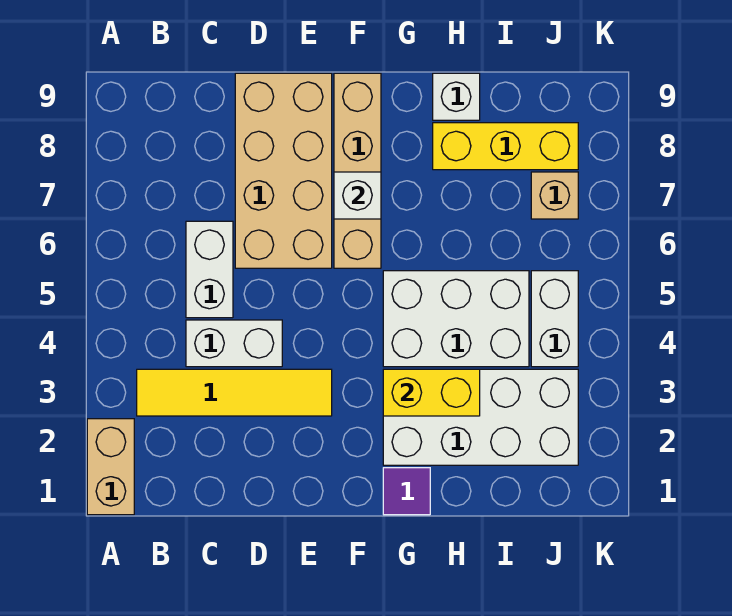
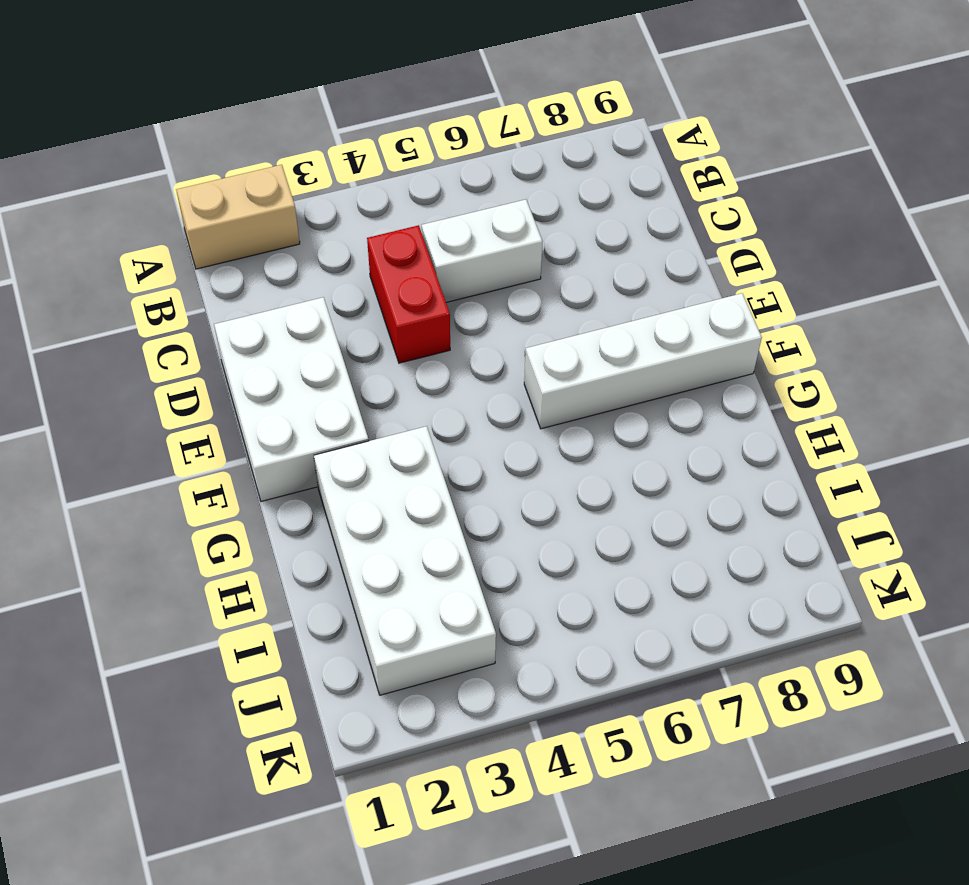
red brick C4:D4 level 1 -> white brick C4:D4 level 1
white brick D1:F2 level 1 -> white brick G4:I5 level 1
white brick F6:F9 level 1 -> tan brick F6:F9 level 1
none -> yellow tile B3:E3 level 1
none -> tan brick D6:E9 level 1
none -> purple tile G1 level 1

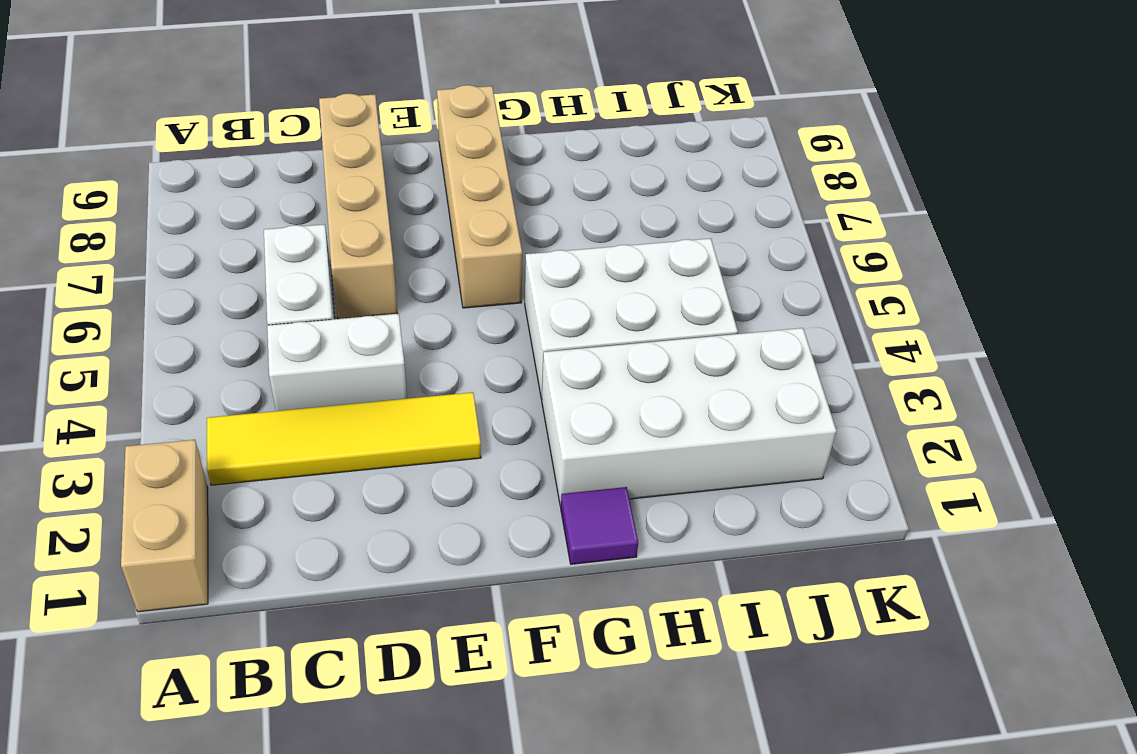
tan brick D6:D9 level 1 -> tan brick D6:E9 level 1
none -> yellow brick H8:J8 level 1
none -> white brick H9 level 1
none -> white brick J4:J5 level 1

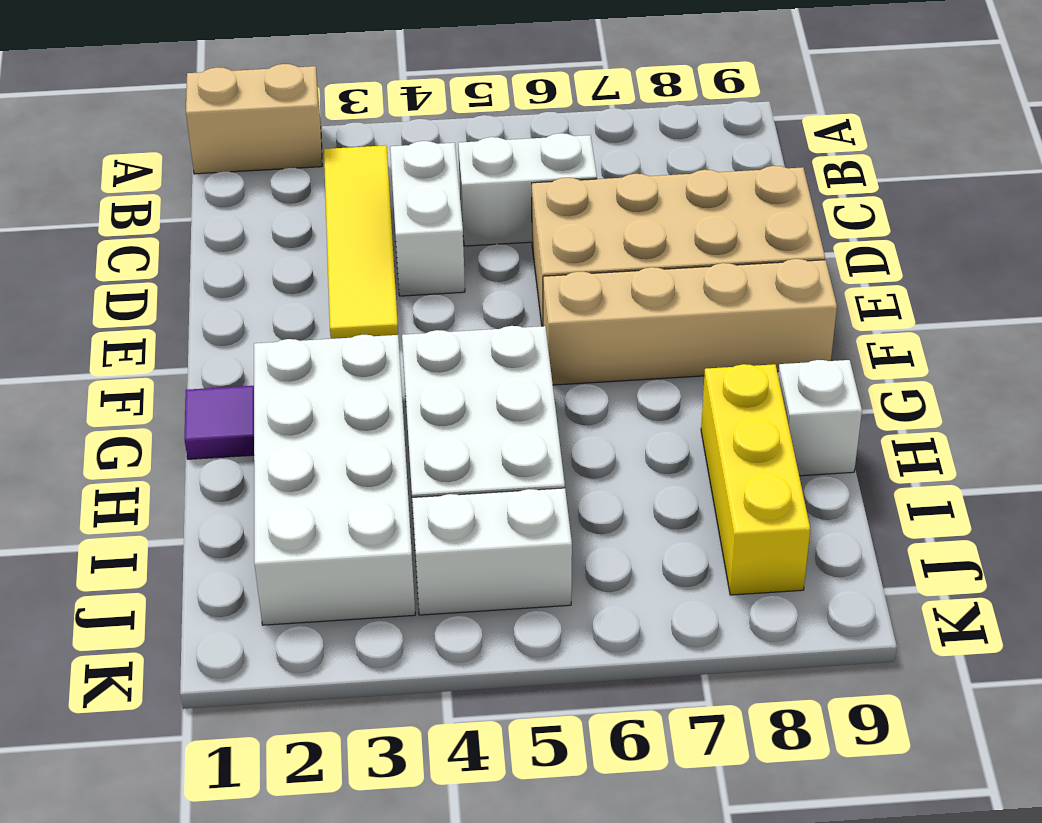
none -> tan brick J7 level 1
none -> white brick F7 level 2
none -> yellow brick G3:H3 level 2

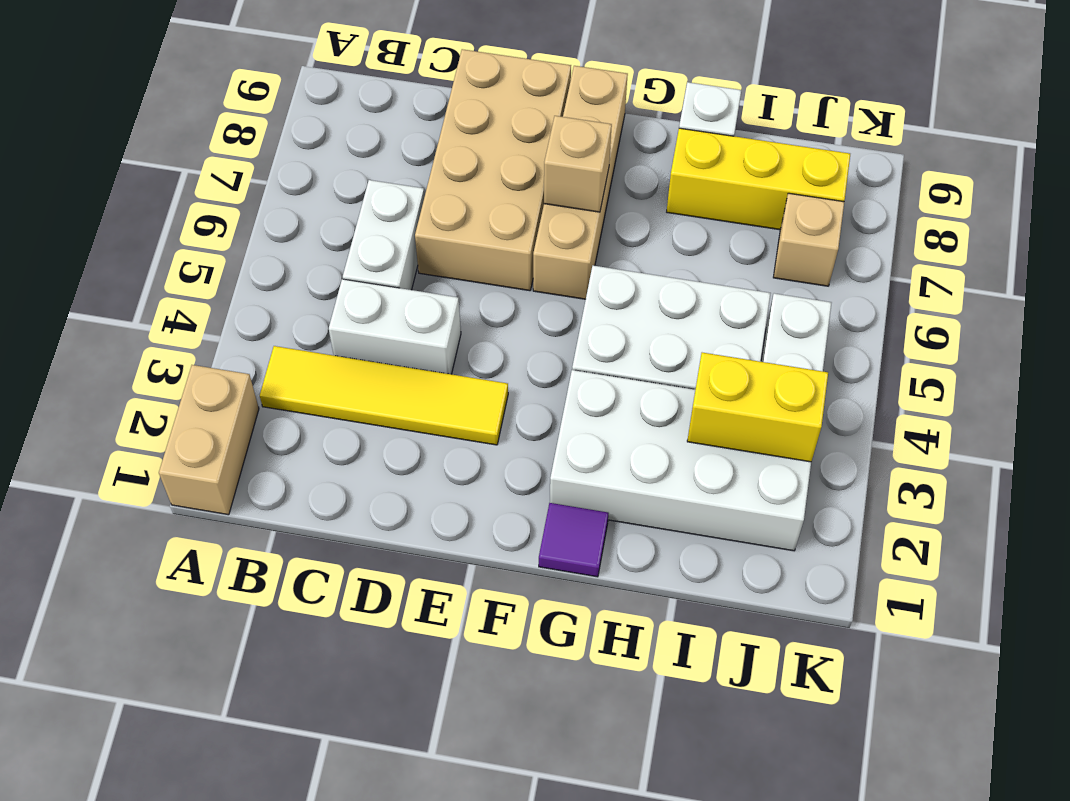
tan brick F7 level 2 -> white brick F7 level 2
yellow brick I3:J3 level 2 -> yellow brick G3:H3 level 2

